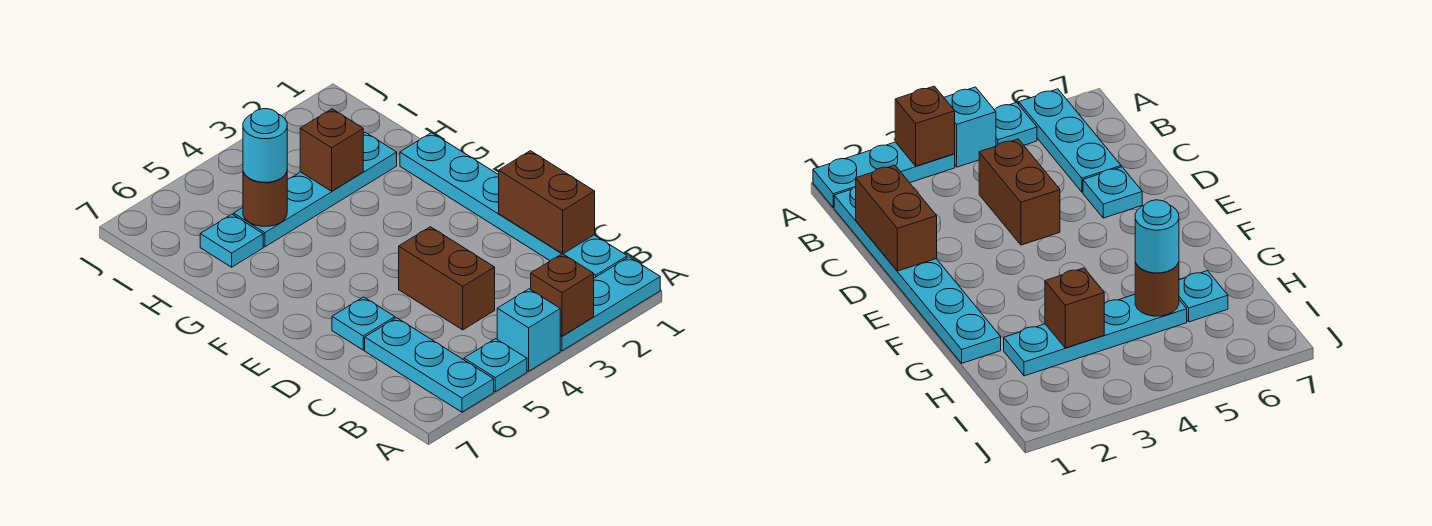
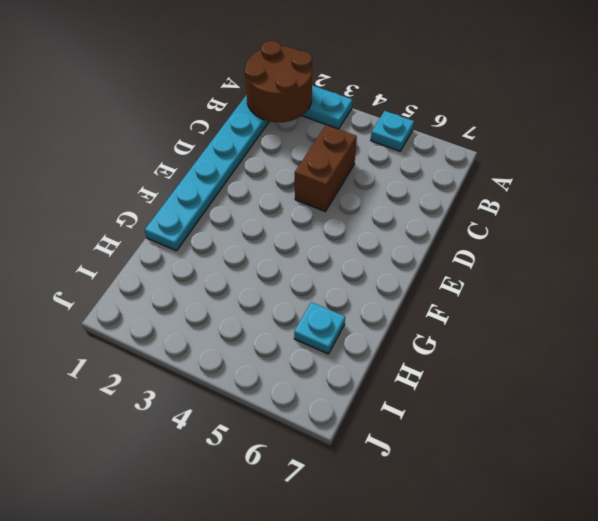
brown round brick A1:B2 level 2 -> none
none -> cyan brick A4 level 1
none -> cyan plate A6:C6 level 1
none -> cyan plate D6 level 1

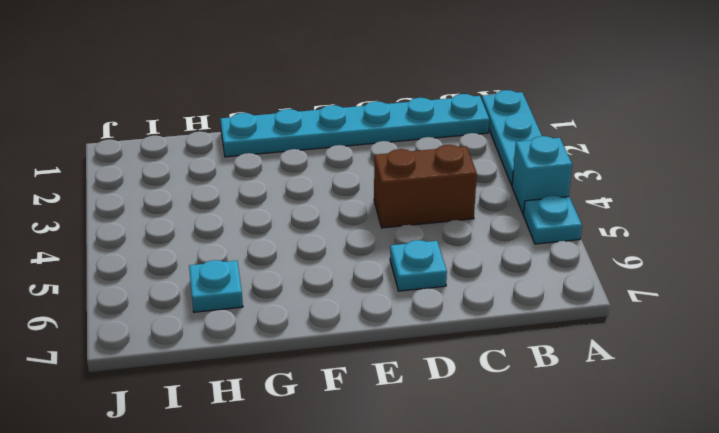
none -> cyan plate A6:C6 level 1
none -> cyan plate H2:H5 level 1
none -> brown brick A3 level 2

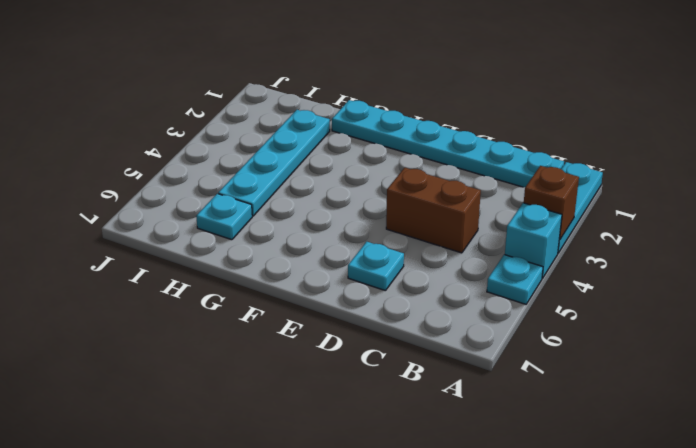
none -> cyan plate A6:C6 level 1
none -> brown brick C1:D1 level 2
none -> brown brick H3 level 2

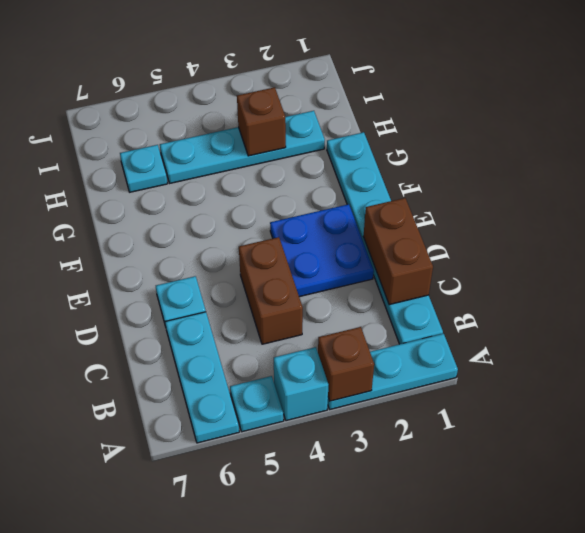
blue plate D2:E3 level 1 -> none
none -> brown round brick H5 level 2
none -> cyan round brick H5 level 3

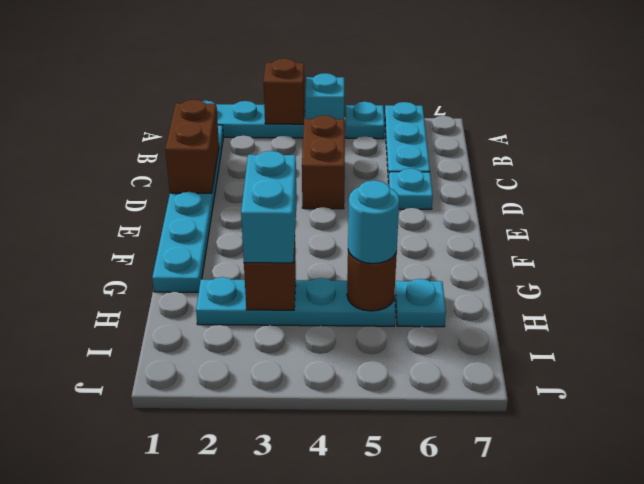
cyan brick G3:H3 level 3 -> none

